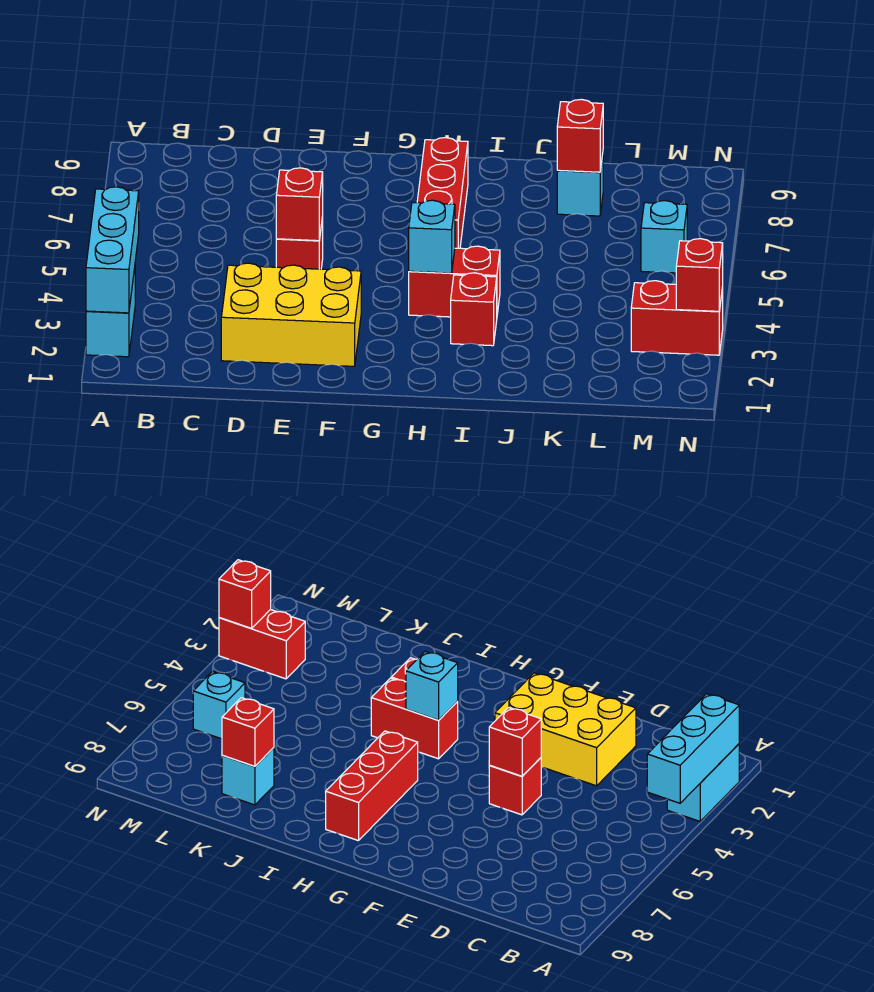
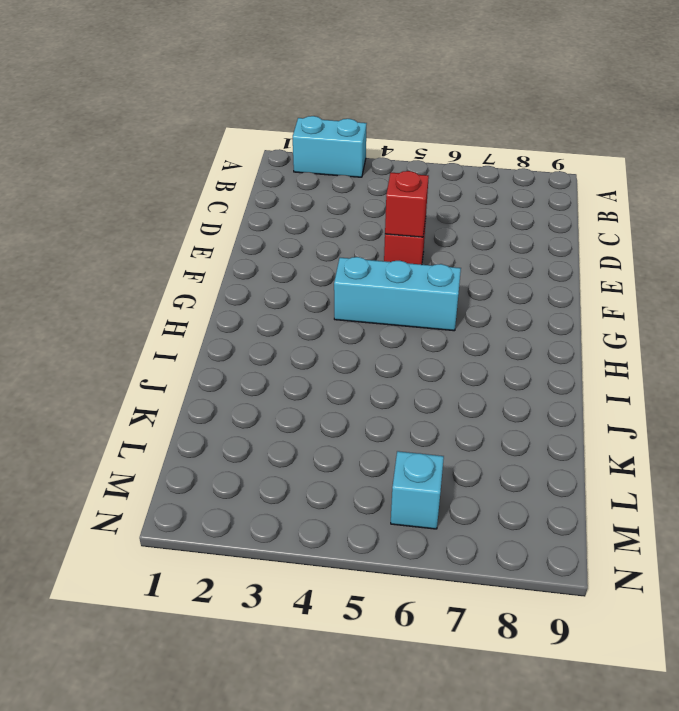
cyan brick G4:G6 level 1 -> cyan brick A2:A4 level 2
none -> yellow brick D2:F3 level 1
none -> red brick H4:I4 level 1
none -> red brick H6:H8 level 1

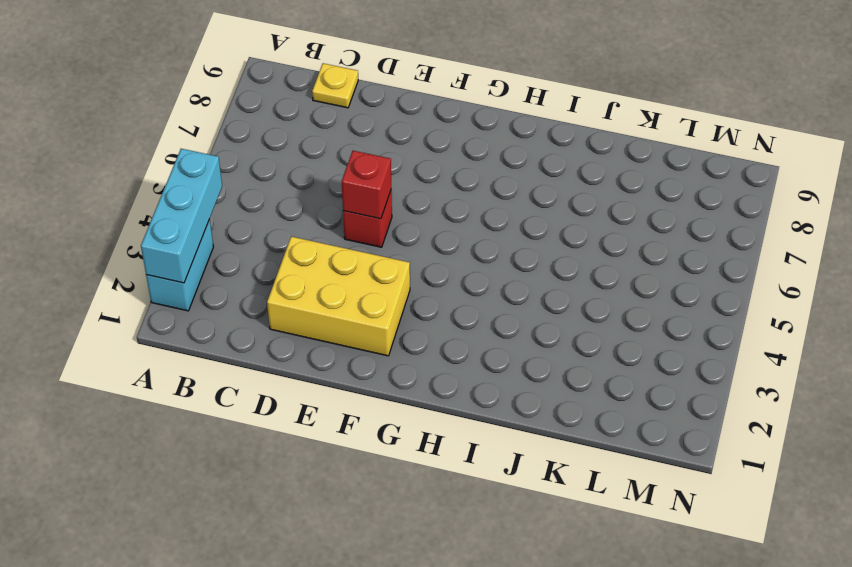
yellow plate C9 level 1 -> none
none -> red brick H4:I4 level 1
none -> red brick H6:H8 level 1
none -> red brick I3 level 1

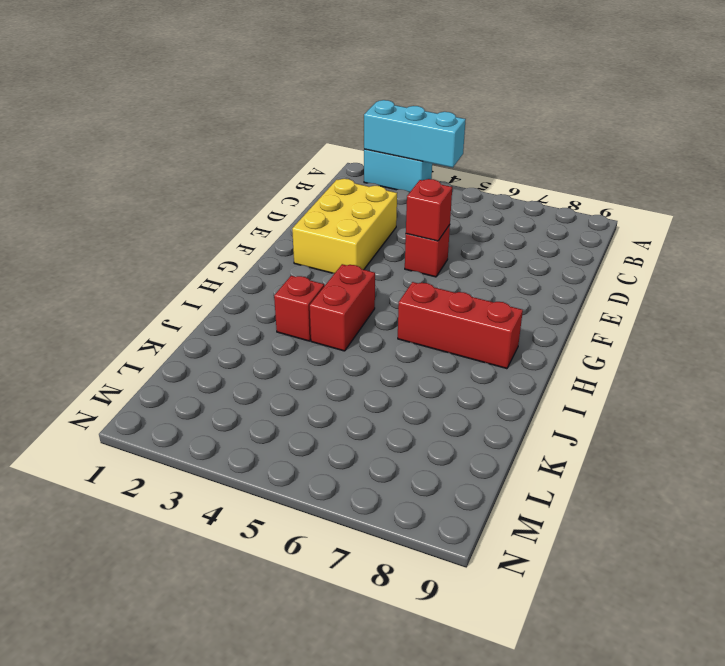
none -> cyan brick K8 level 1
none -> red brick M3:N3 level 1
none -> cyan brick M6 level 1

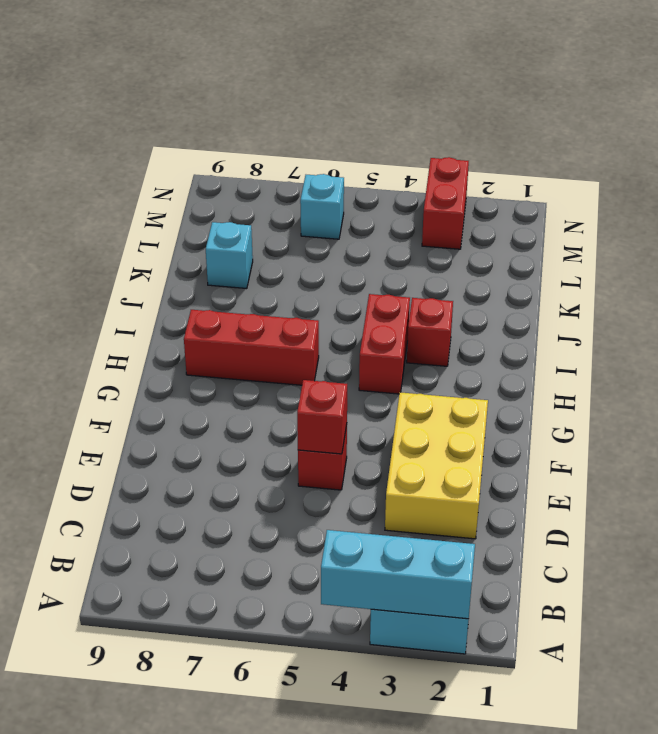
none -> cyan brick H4 level 2
none -> red brick K8 level 2
none -> red brick N3 level 2

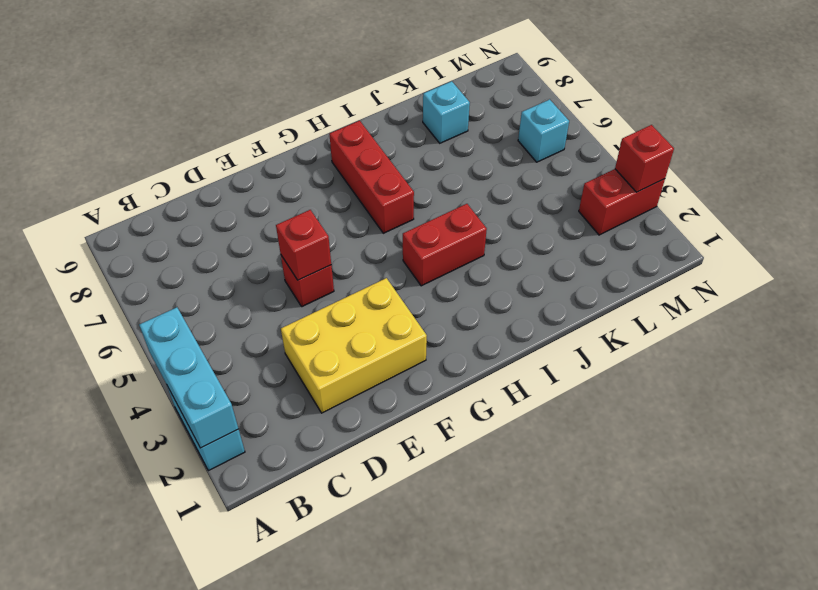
none -> red brick I3 level 1
none -> cyan brick H4 level 2
none -> red brick K8 level 2

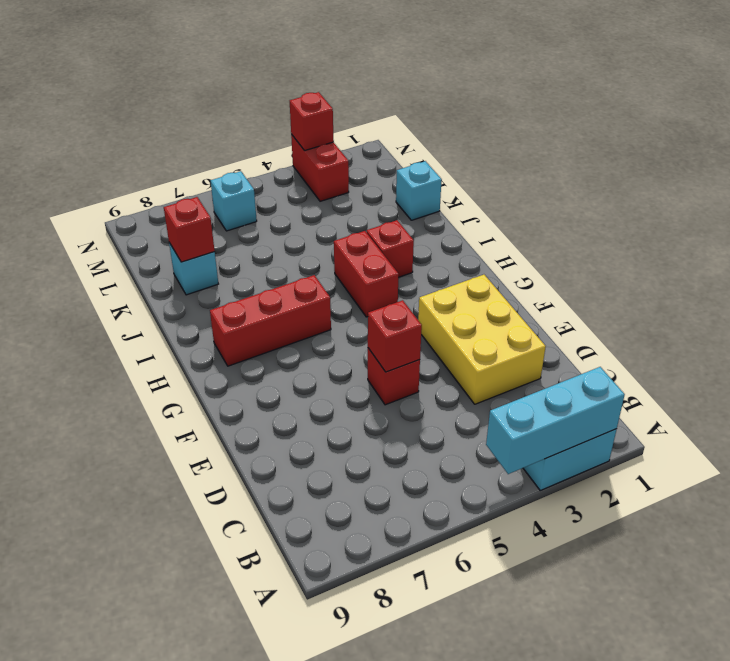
cyan brick K1 level 1 -> cyan brick H4 level 2

